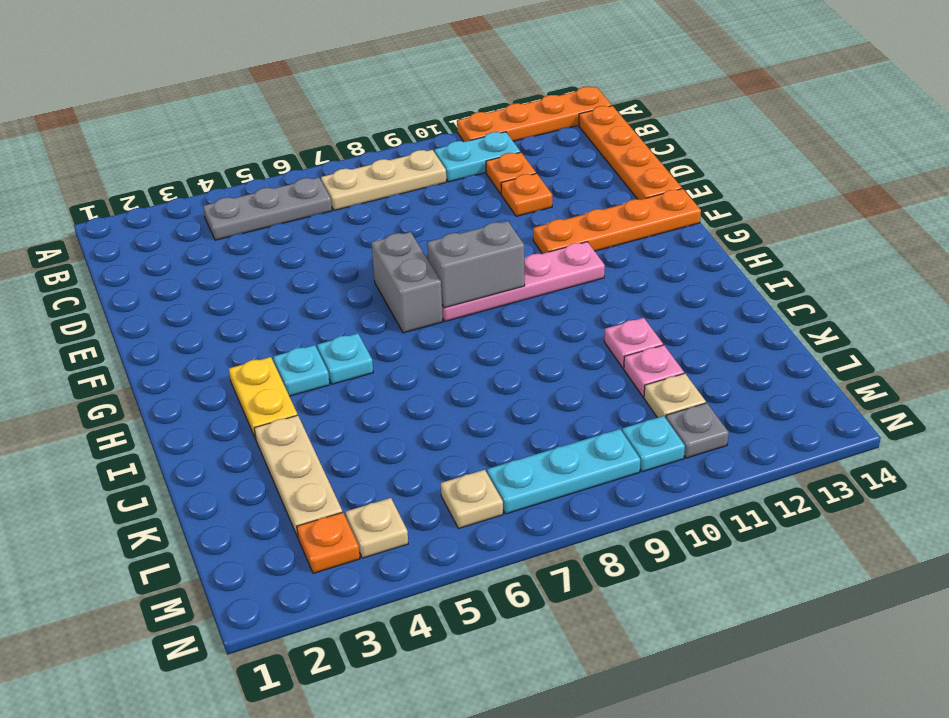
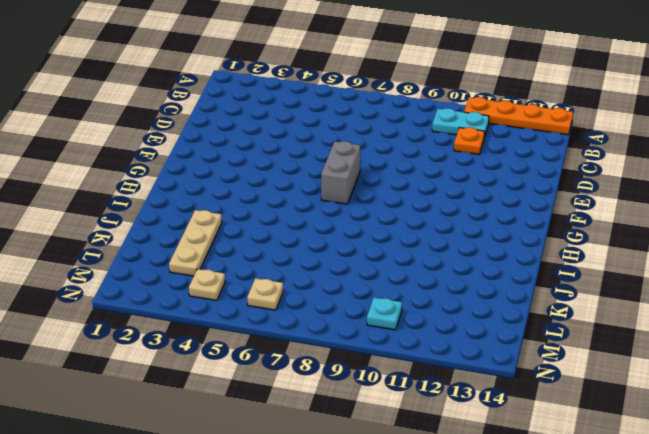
none -> grey plate B4:B6 level 1
none -> tan plate B7:B9 level 1
none -> orange plate B14:E14 level 1

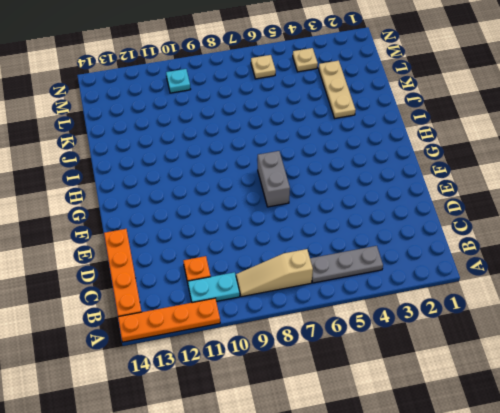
tan slope B7:B9 level 1 top 7 -> tan plate B7:B9 level 1
none -> orange plate D11 level 1
none -> orange plate F11:F14 level 1
none -> pink plate G8:G11 level 1

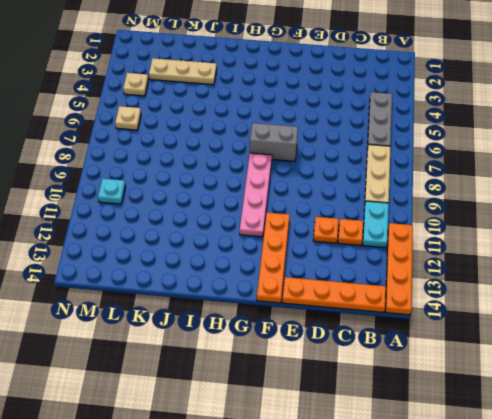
none -> yellow plate H3:I3 level 1
none -> cyan plate H4 level 1
none -> cyan plate H5 level 1

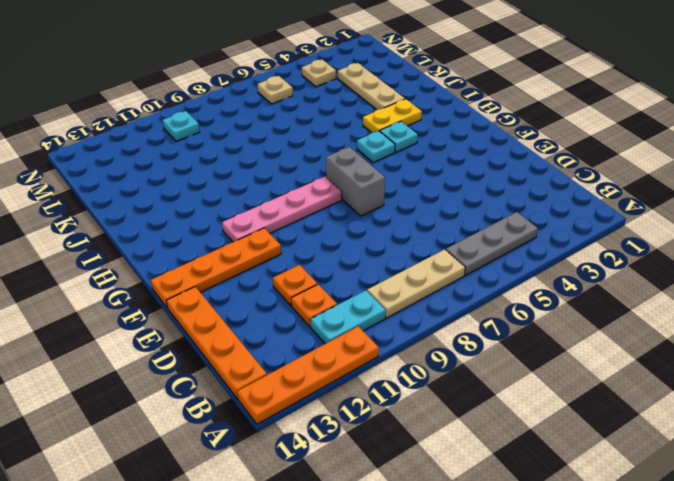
yellow plate I3:I4 level 1 -> yellow plate H3:I3 level 1
none -> pink plate J11 level 1
none -> pink plate K11 level 1
none -> tan plate L11 level 1

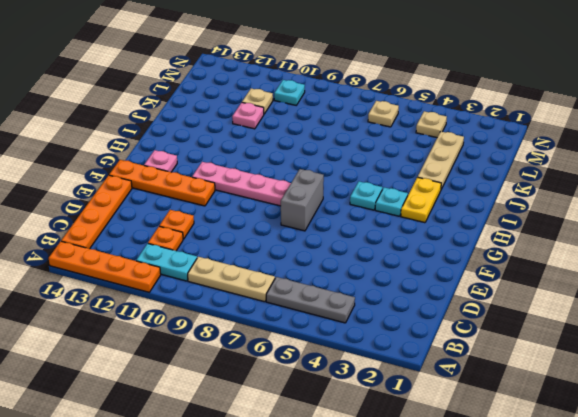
pink plate G13 level 1 -> pink plate J11 level 1
none -> orange plate M3 level 1
none -> cyan plate M7:M9 level 1
none -> grey plate M11 level 1

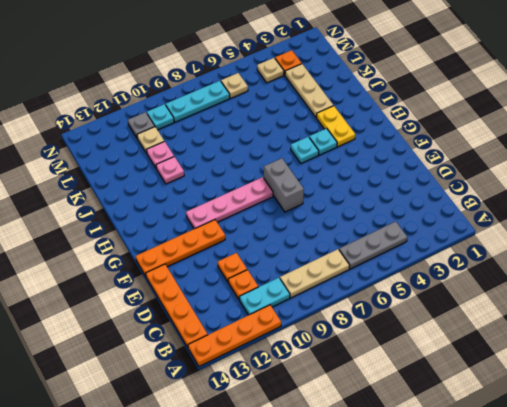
none -> grey brick G8:G9 level 2

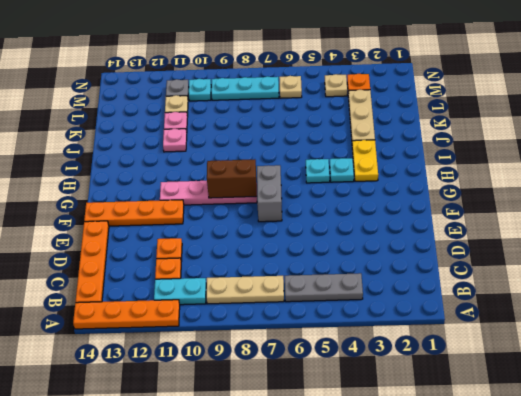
brown brick G8:G9 level 2 -> grey brick G8:G9 level 2

